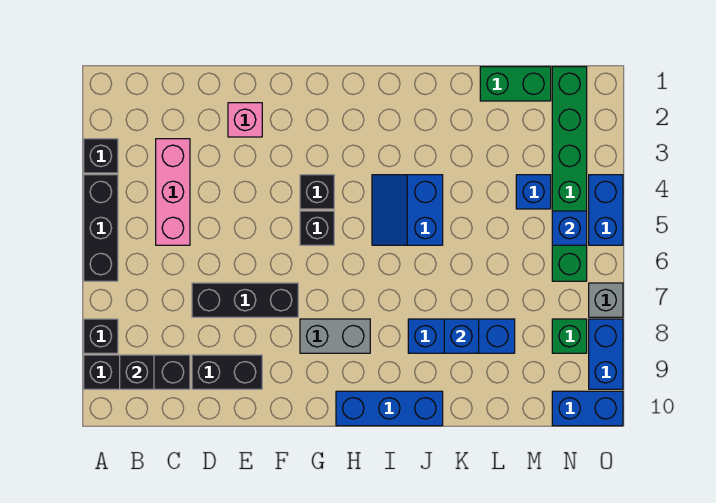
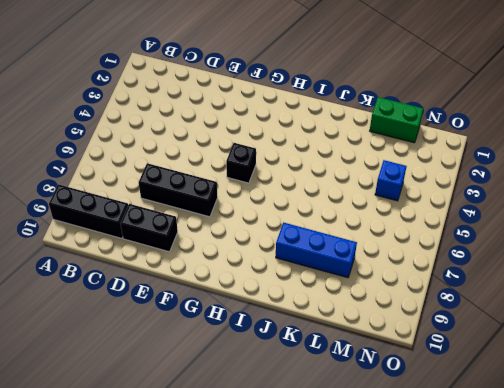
none -> black brick A3 level 1
none -> black brick A4:A6 level 1
none -> black brick A8 level 1

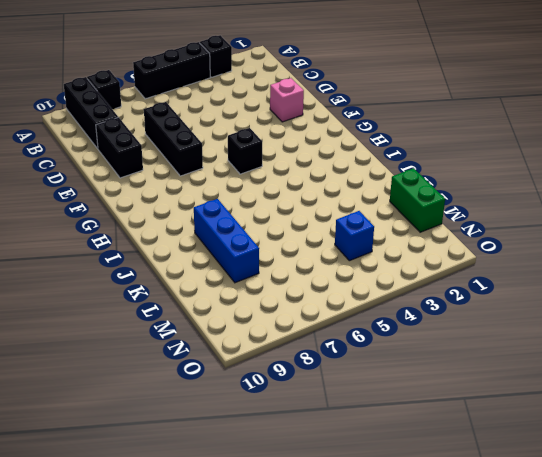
none -> pink brick C3:C5 level 1
none -> black brick G4 level 1
none -> grey brick G8:H8 level 1

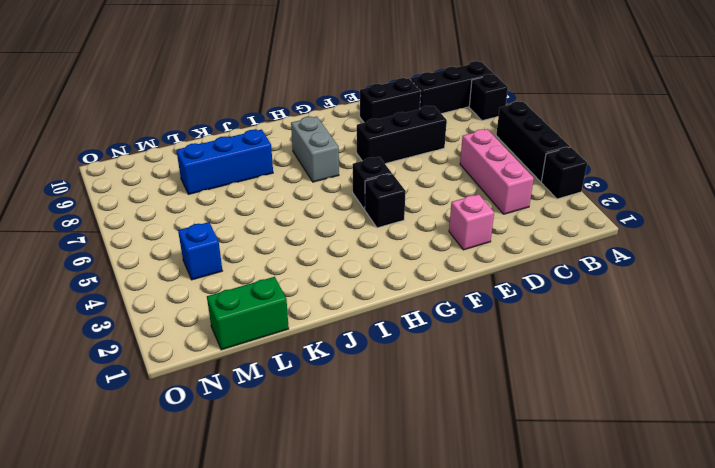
grey brick H7:H8 level 1 -> grey brick G8:H8 level 1
none -> blue brick H10:J10 level 1
none -> blue slope I4:J5 level 1 top J
none -> green brick N1:N6 level 1

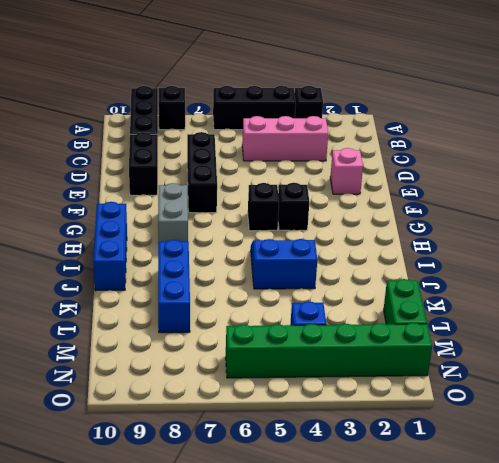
none -> green brick N8 level 1
none -> blue brick N10:O10 level 1
none -> blue brick O4:O5 level 1

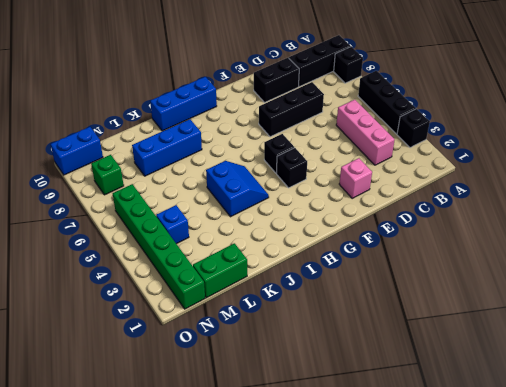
none -> grey brick G8:H8 level 1
none -> blue brick O4:O5 level 1
none -> grey brick O7 level 1

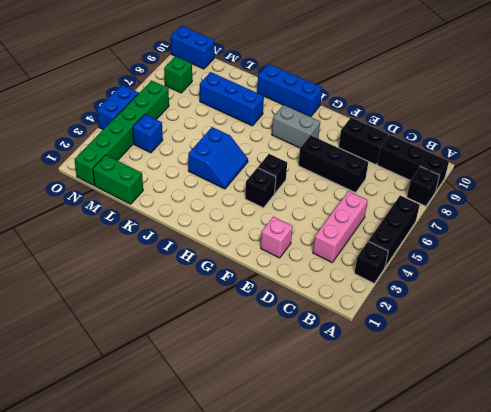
none -> grey brick O7 level 1
none -> blue brick O8:O9 level 1
none -> black brick B9 level 2

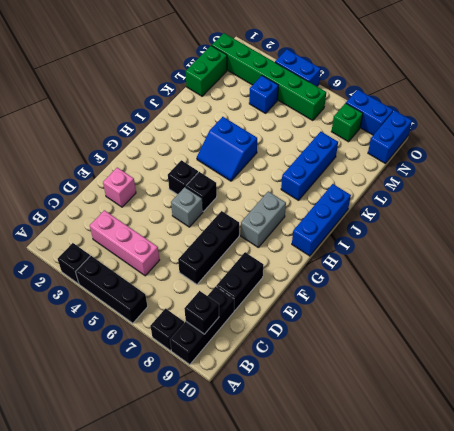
grey brick F5 level 1 -> grey brick O7 level 1
none -> blue brick K8 level 2
none -> blue brick N5 level 2

